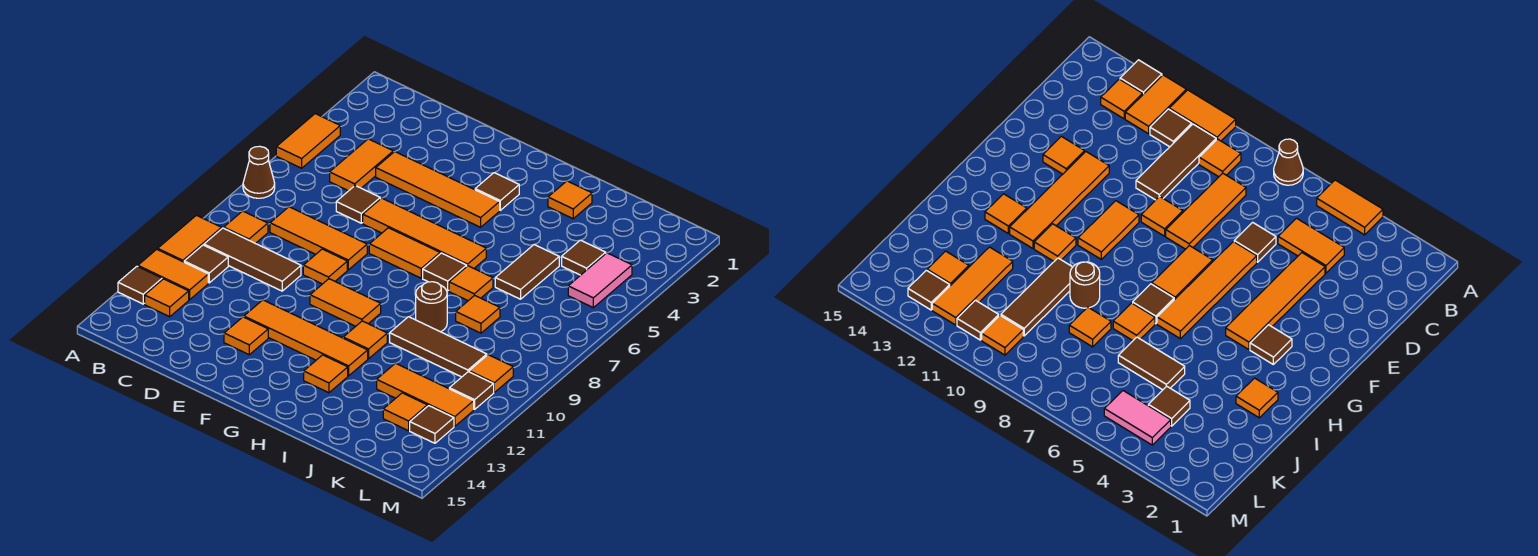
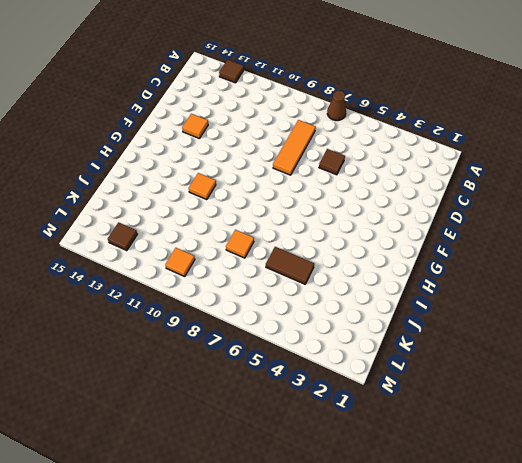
none -> orange tile A4:A5 level 1
none -> orange tile A10:A11 level 1
none -> orange tile A12:B12 level 1
none -> orange tile B9 level 1

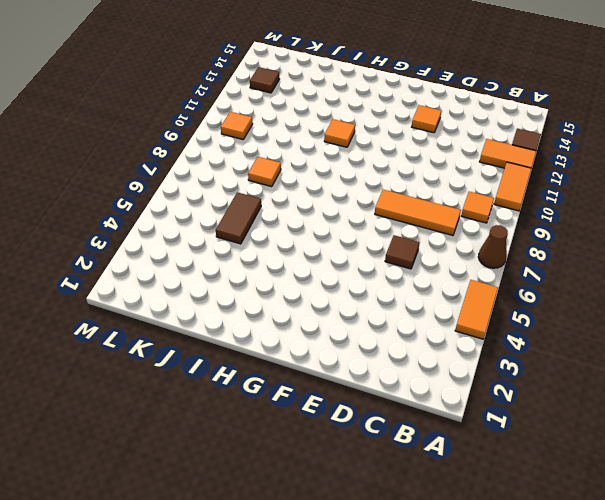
none -> brown tile B10:D10 level 1
none -> brown tile B11 level 1
none -> orange tile B13 level 1
none -> orange tile C4:C5 level 1

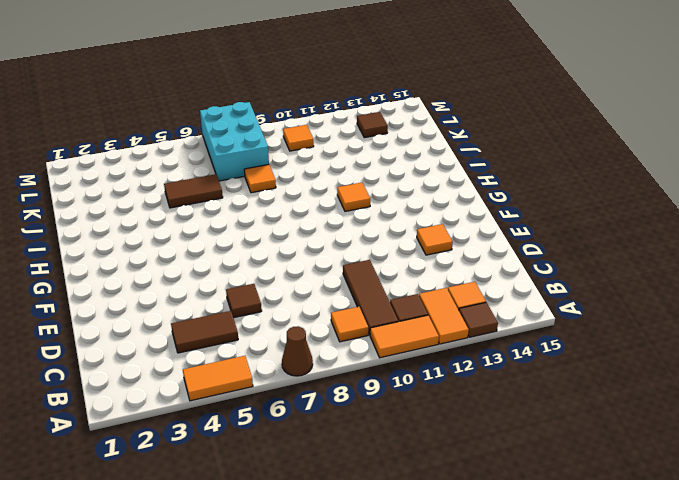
brown tile C4:C5 level 1 -> orange tile C4:C5 level 1
cyan brick K7:M8 level 1 -> none
none -> orange tile C8:E8 level 1
none -> orange tile D4:G4 level 1
none -> orange tile E6:H6 level 1
none -> orange tile E9 level 1

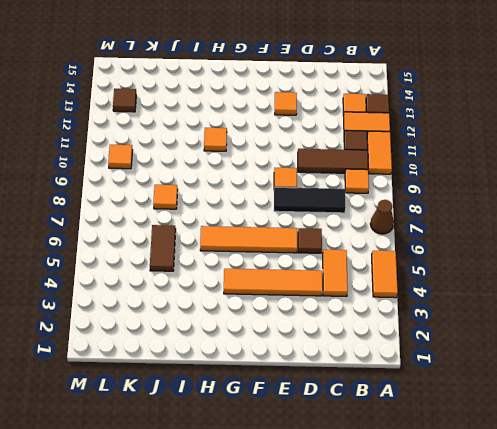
black tile C8:E8 level 1 -> orange tile C8:E8 level 1
none -> orange tile E12:H12 level 1
none -> orange tile F7:G7 level 1
none -> orange tile F10:G10 level 1
none -> brown tile G3 level 1

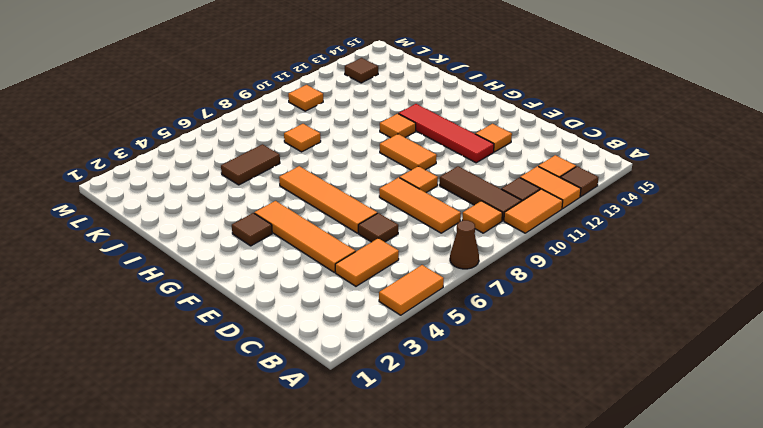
red tile E12:H12 level 1 -> orange tile E12:H12 level 1
none -> orange tile F7:G7 level 1
none -> brown tile H7 level 1
none -> orange tile H13 level 1
none -> orange tile I2 level 1

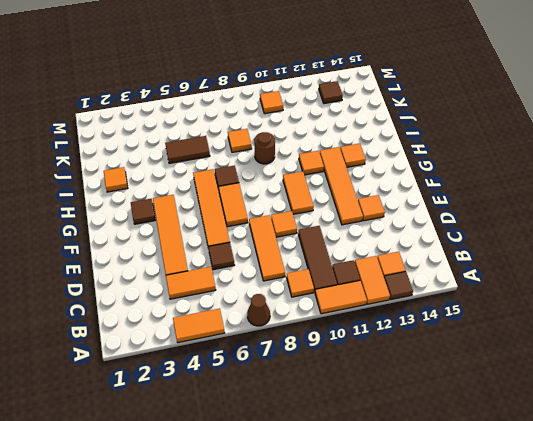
none -> orange tile I7 level 1
none -> brown tile I10:K10 level 1
none -> orange tile J12:L12 level 1
none -> brown tile K4 level 1

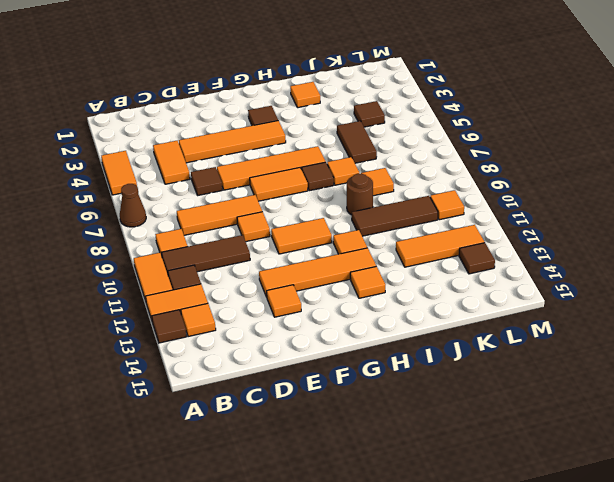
none -> orange tile K13 level 1
none -> pink tile L4:L5 level 1
none -> brown tile L11 level 1

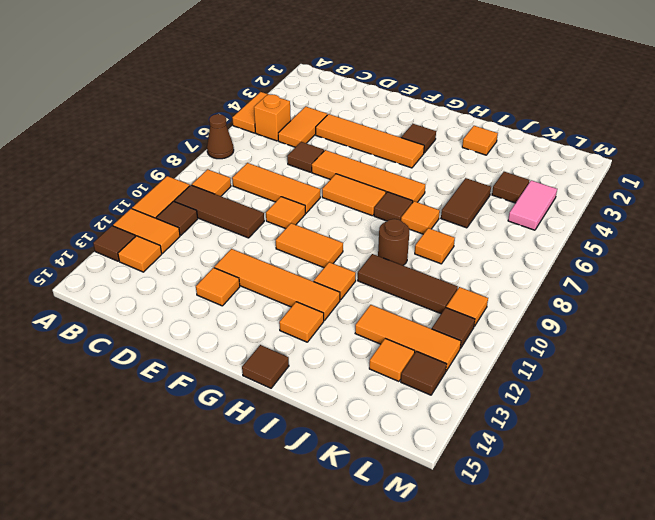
orange brick B5 level 1 -> none
brown tile H15 level 1 -> none

